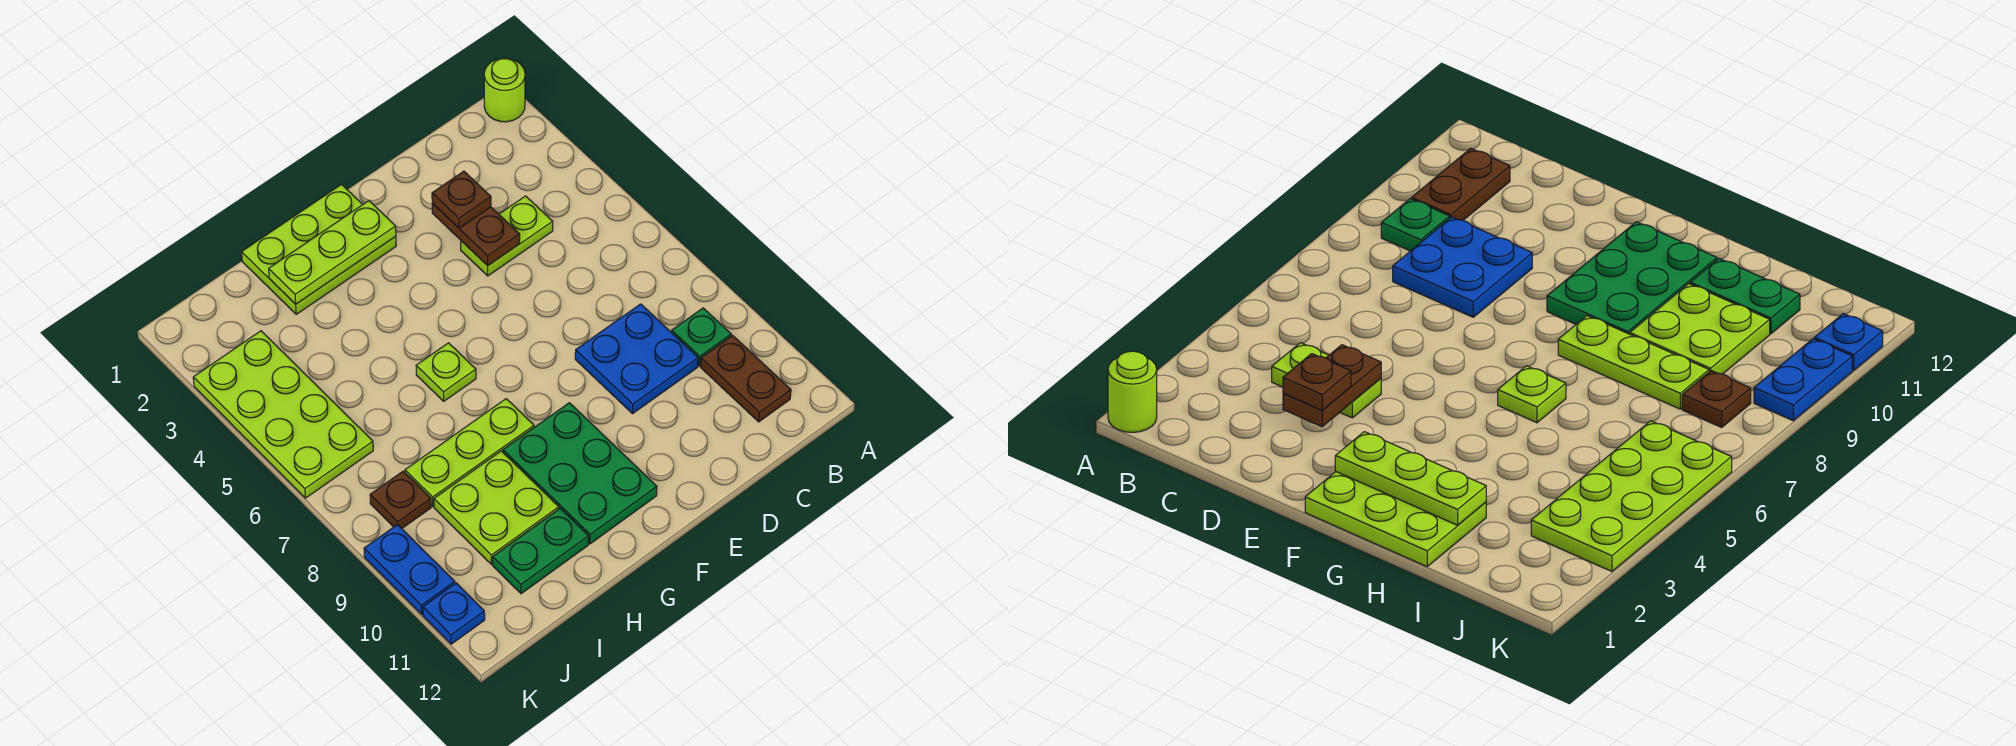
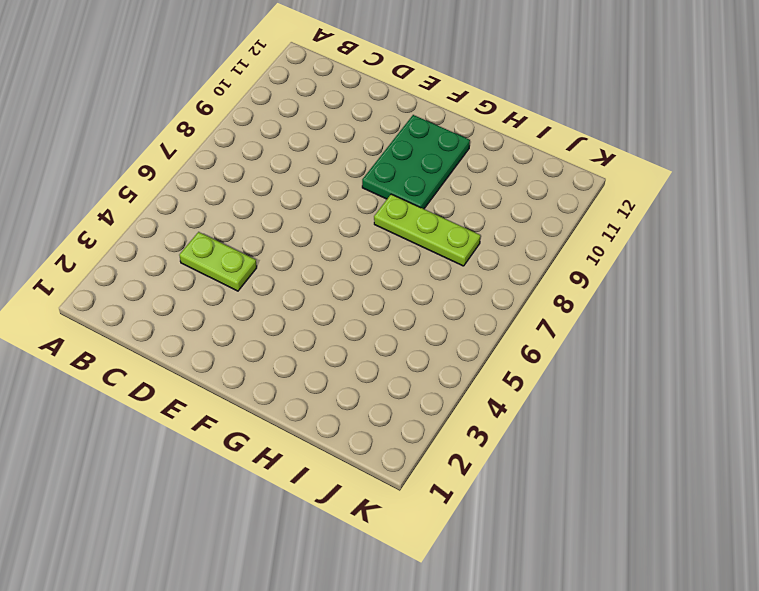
none -> lime round brick A1 level 1
none -> green plate B9 level 1
none -> brown plate B10:B11 level 1

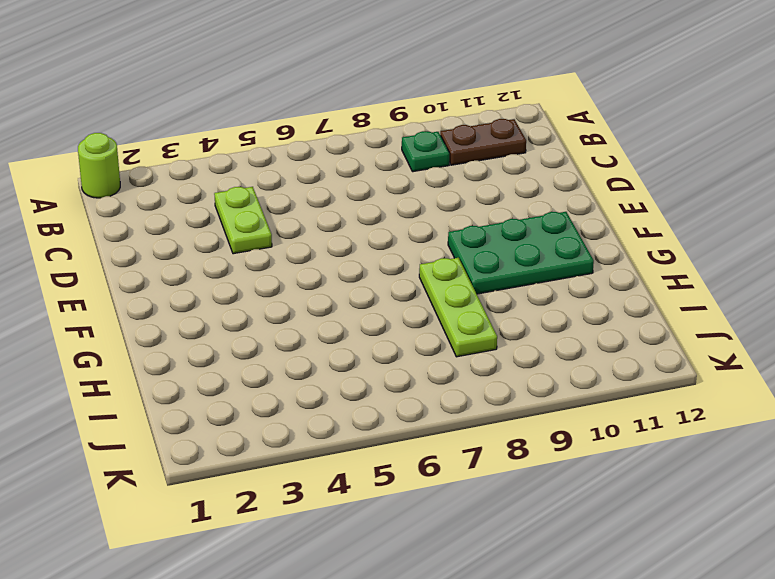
none -> blue plate C8:D9 level 1
none -> lime plate F1:H2 level 1
none -> lime plate G6 level 1

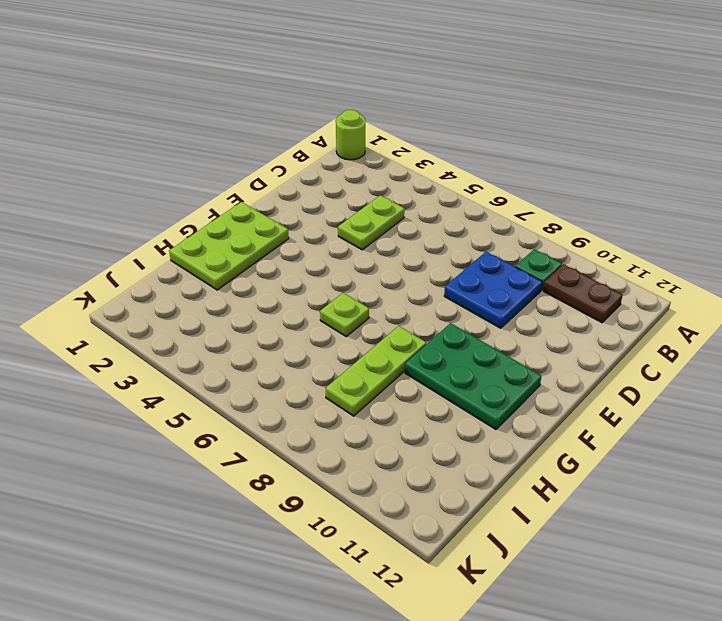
none -> lime plate H9:I10 level 1
none -> green plate H11:I11 level 1
none -> lime plate J3:K6 level 1

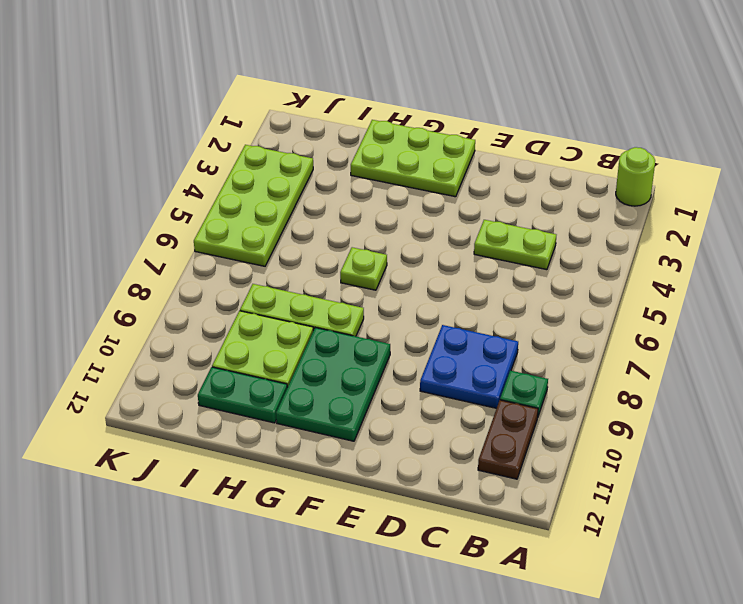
none -> brown plate J8 level 1
none -> blue plate K9:K10 level 1
none -> blue plate K11 level 1

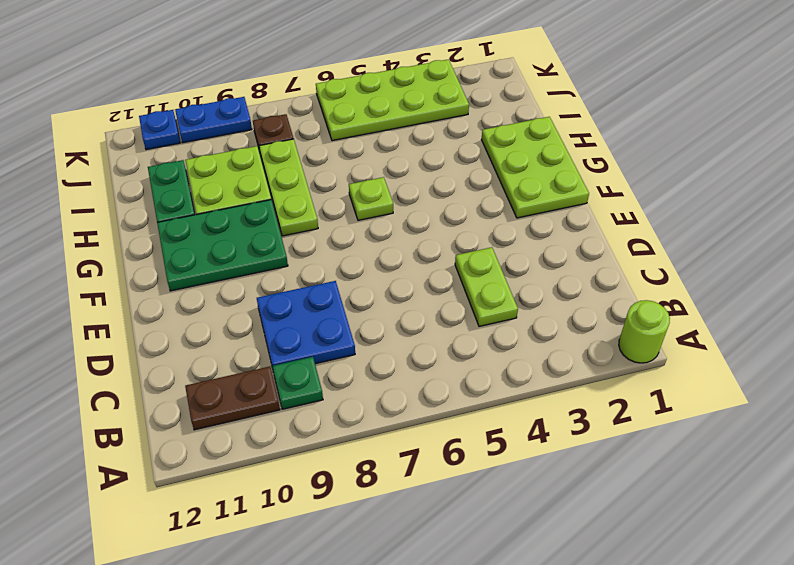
none -> brown plate D3:D4 level 2
none -> lime plate F2:H2 level 2
none -> brown plate D3 level 3

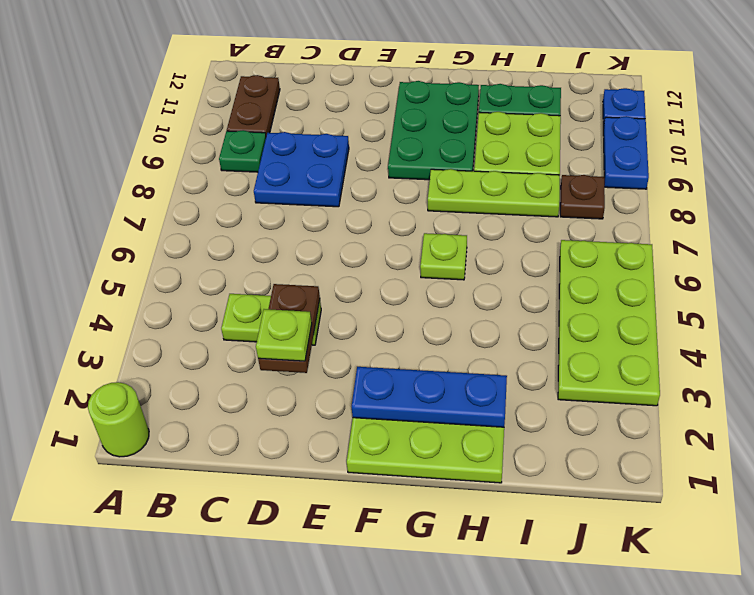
lime plate D3 level 3 -> brown plate D3 level 3
blue plate F2:H2 level 2 -> lime plate F2:H2 level 2

